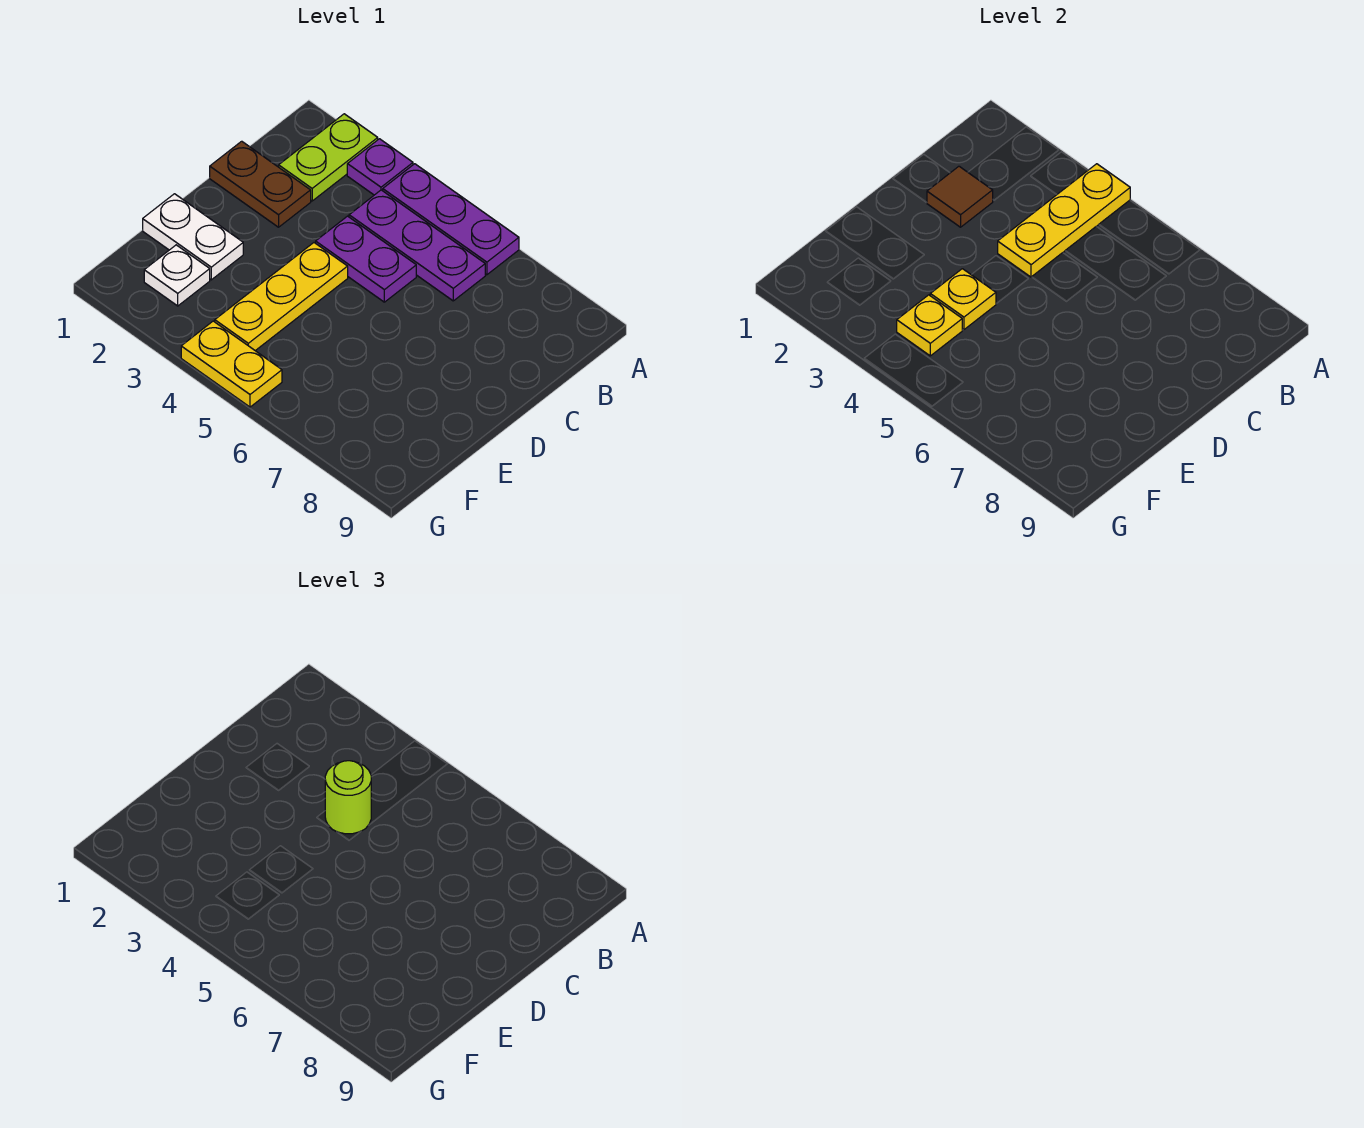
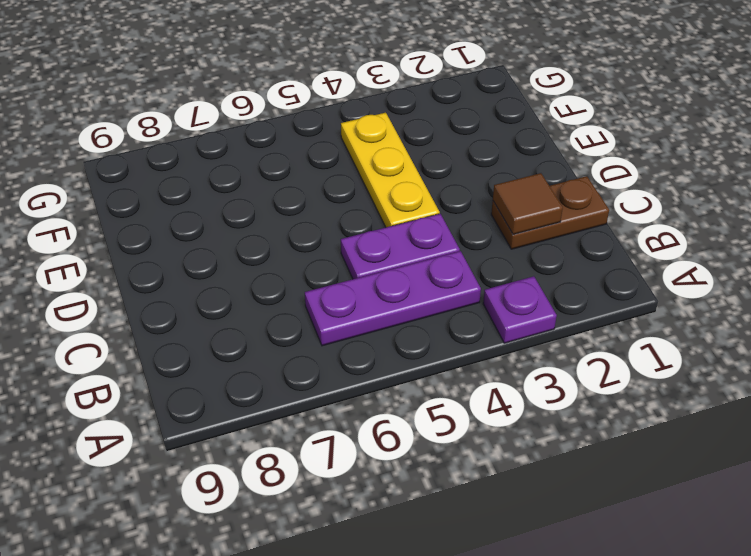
none -> lime plate A2:B2 level 1
none -> purple plate A4:A6 level 1
none -> white plate E1:E2 level 1

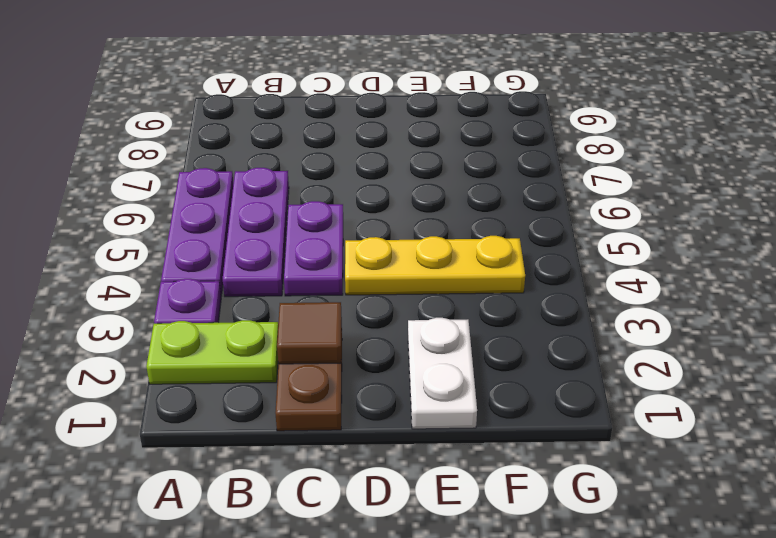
none -> white plate F2 level 1
none -> yellow plate G4:G5 level 1
none -> yellow plate A4:C4 level 2

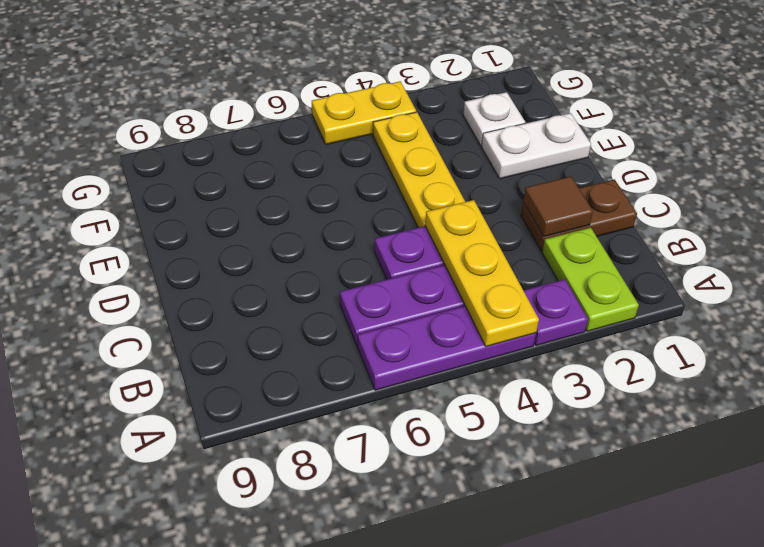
none -> yellow plate E4 level 2
none -> yellow plate F4 level 2
none -> lime round brick C4 level 3

